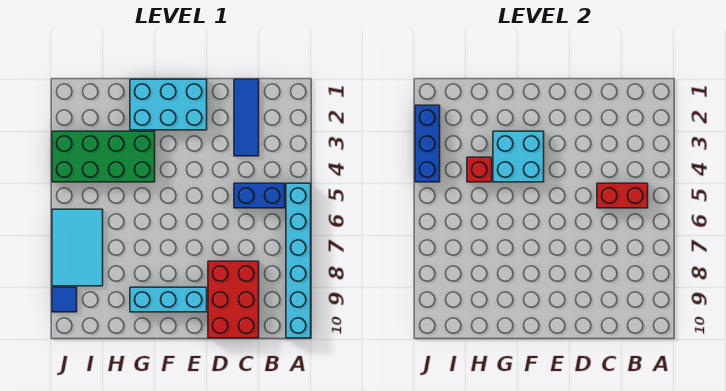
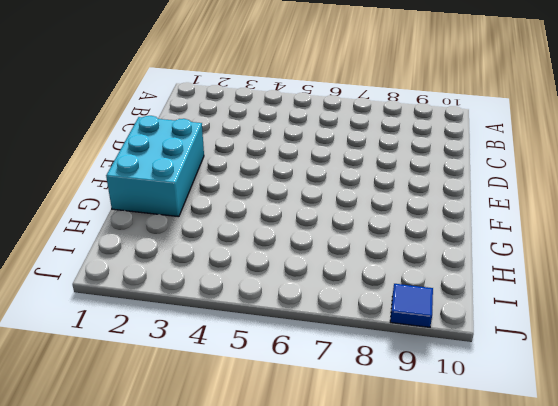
none -> cyan brick A5:A10 level 1
none -> blue brick B5:C5 level 1
none -> blue tile C1:C3 level 1

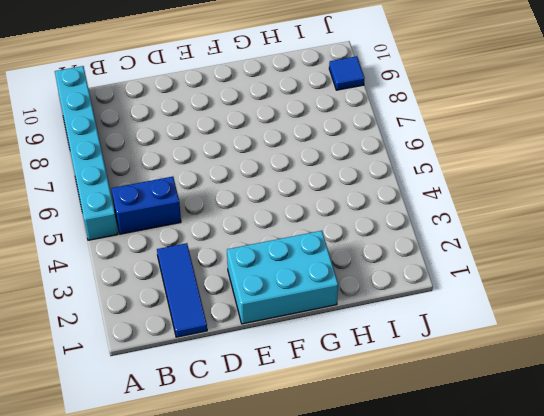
none -> red brick C8:D10 level 1
none -> cyan brick E9:G9 level 1
none -> green brick G3:J4 level 1

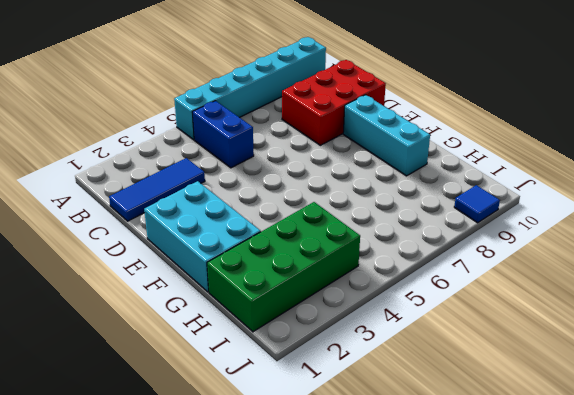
green brick H1:I4 level 1 -> green brick G3:J4 level 1
none -> cyan tile I6:J8 level 1
none -> red brick B5:C5 level 2
none -> cyan brick F3:G4 level 2

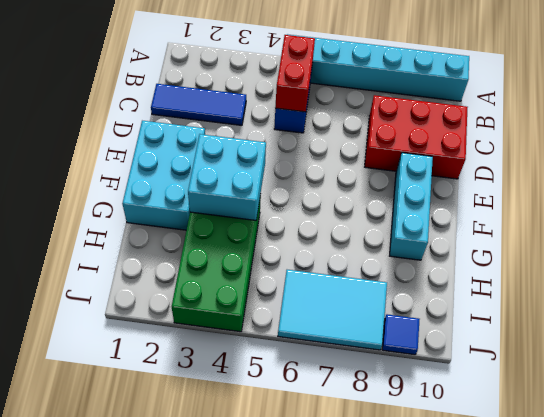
none -> red brick H4 level 2
none -> blue brick J2:J4 level 2

